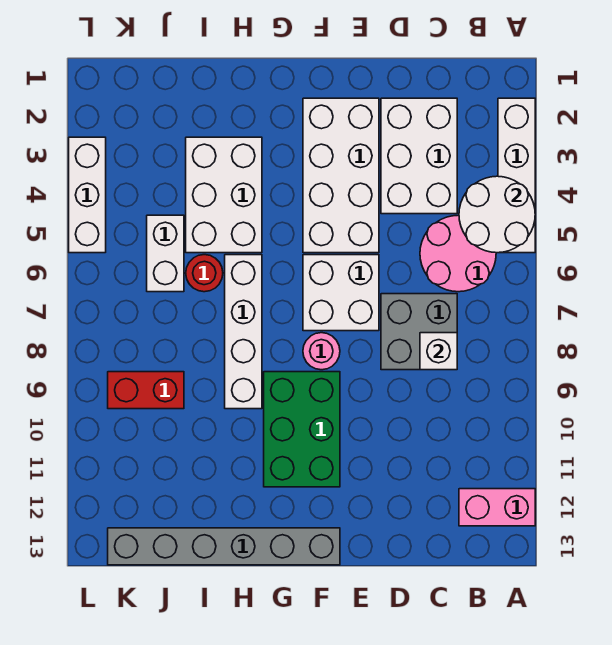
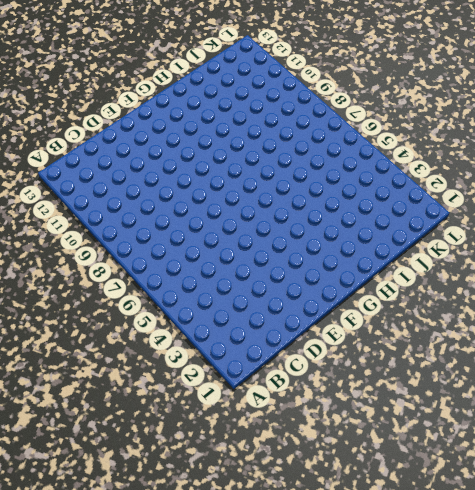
none -> white brick A2:A5 level 1
none -> pink brick A12:B12 level 1
none -> pink round brick B5:C6 level 1

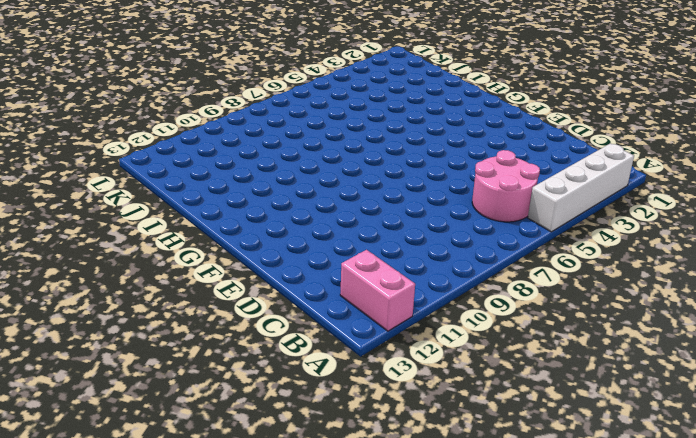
none -> white brick C2:D4 level 1
none -> grey brick C7:D8 level 1
none -> white brick E2:F5 level 1

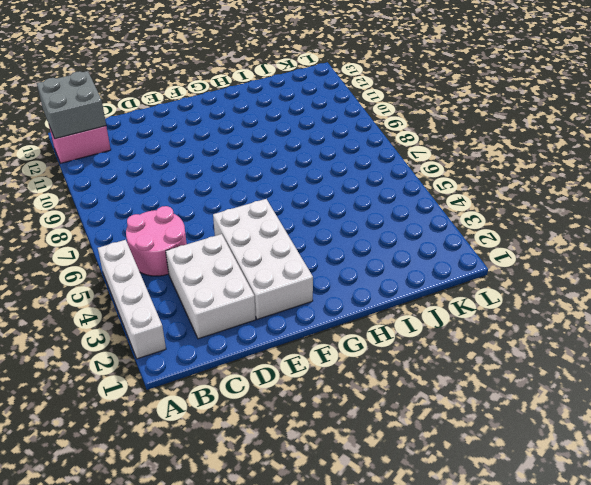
grey brick A12:B13 level 2 -> grey brick C7:D8 level 1
none -> white brick E6:F7 level 1
none -> pink round brick F8 level 1
none -> green brick F9:G11 level 1

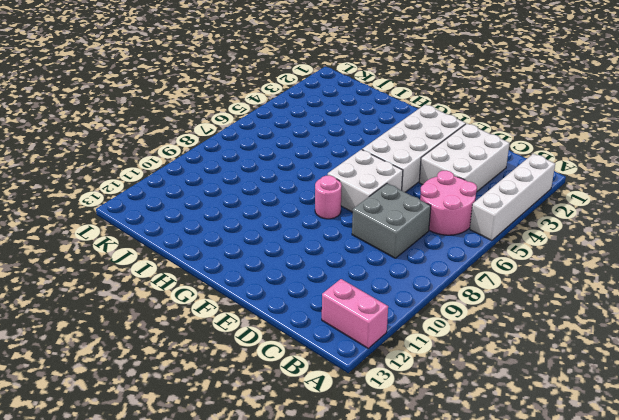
none -> green brick F9:G11 level 1
none -> grey brick F13:K13 level 1
none -> white brick H3:I5 level 1

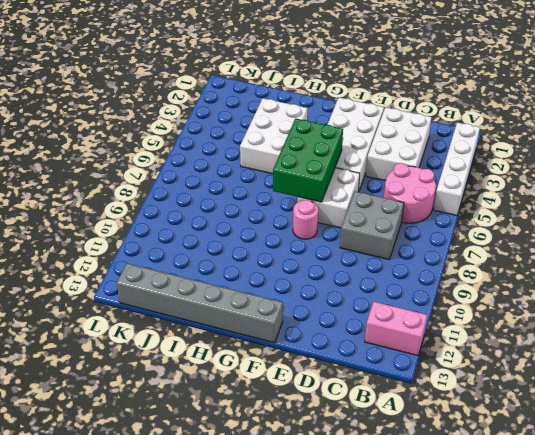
green brick F5:G7 level 2 -> green brick F9:G11 level 1
none -> white brick H6:H9 level 1
none -> red round brick I6 level 1
none -> white brick J5:J6 level 1

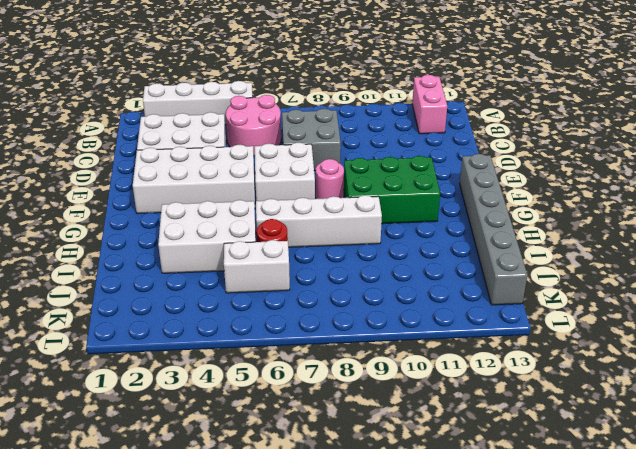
none -> red brick J9:K9 level 1
none -> white brick L3:L5 level 1
none -> white round brick A4:B5 level 2

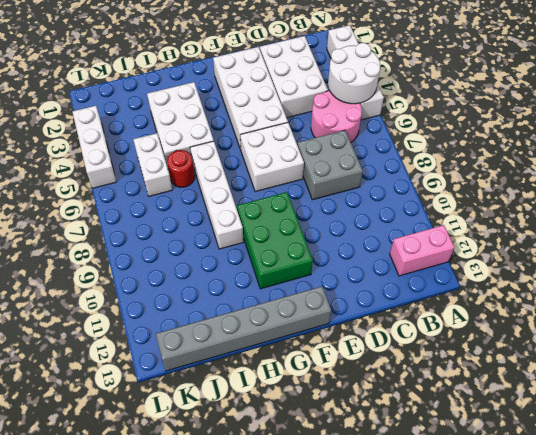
none -> pink round brick F8 level 1
none -> red brick J9:K9 level 1
none -> white brick C8 level 2

